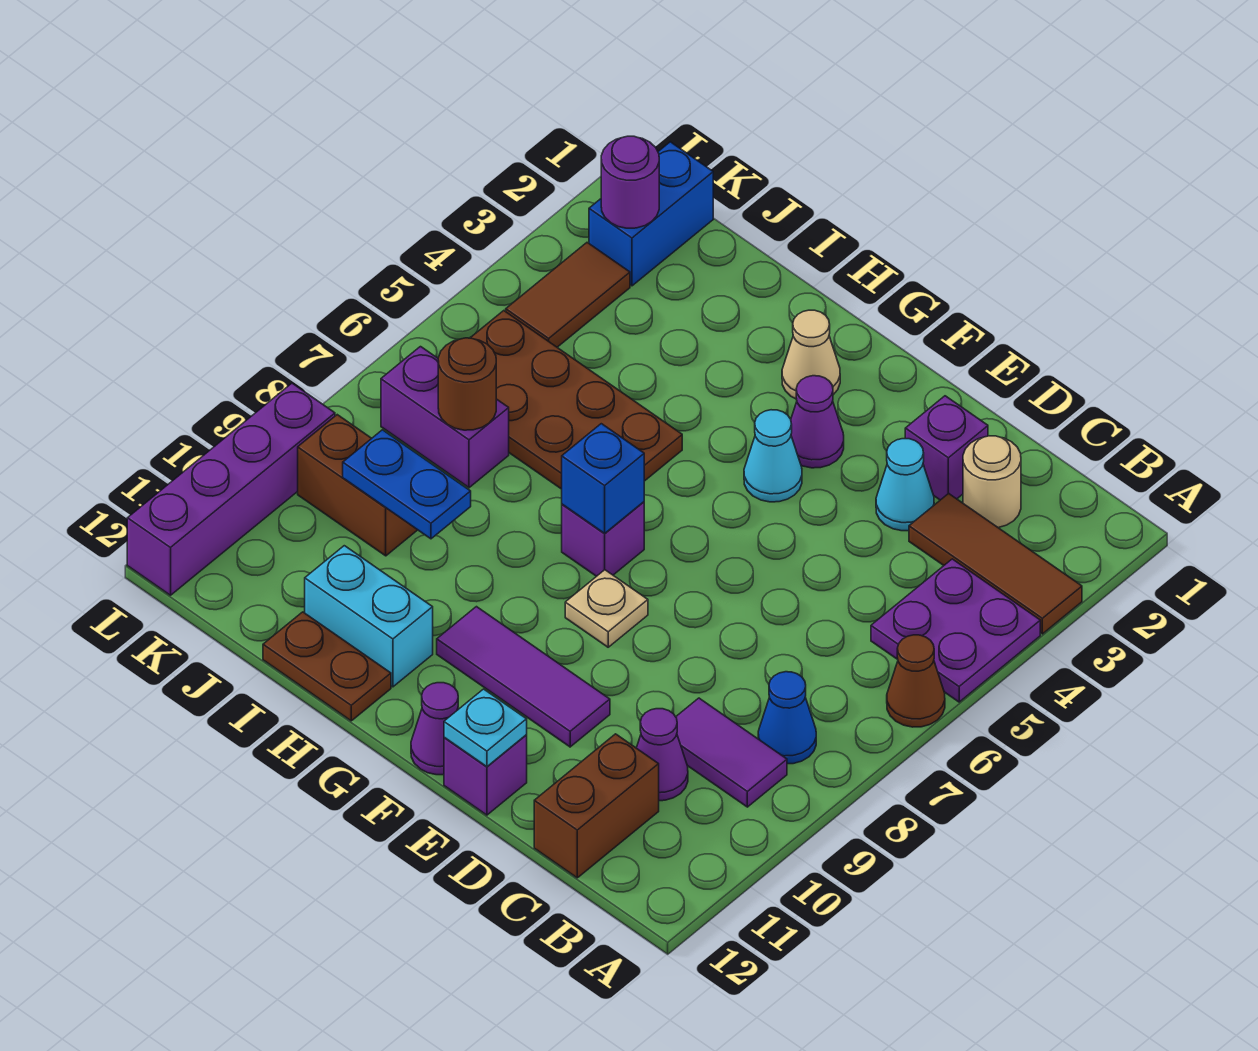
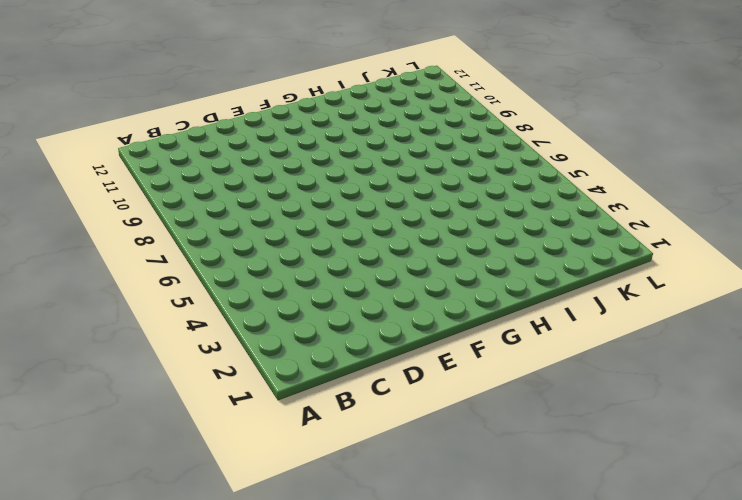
none -> brown tile A3:C3 level 1
none -> purple plate A4:B5 level 1
none -> brown cone A6 level 1
none -> blue cone B8 level 1

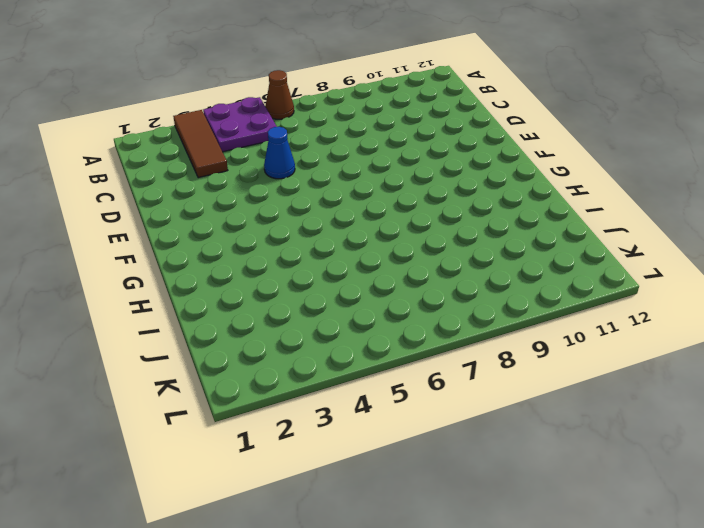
blue cone D5 level 1 -> blue cone B8 level 1
none -> purple tile B9:C9 level 1
none -> tan round brick C2 level 1
none -> purple cone C10 level 1
none -> brown brick C11:C12 level 1

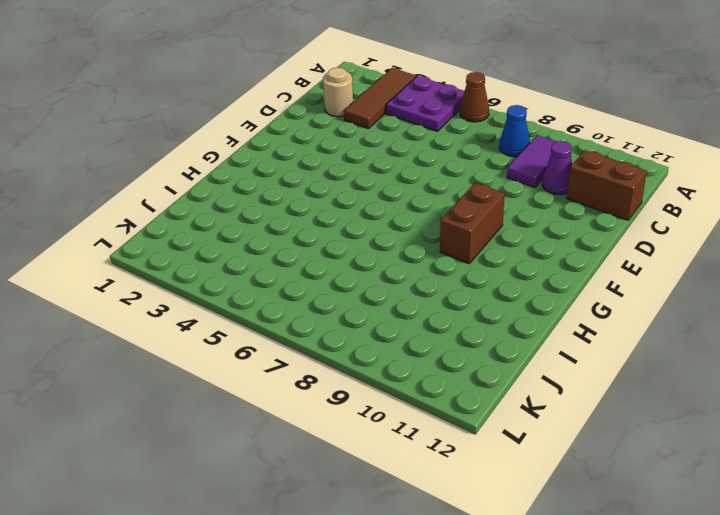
brown brick F9:G9 level 1 -> brown brick J9:K9 level 1
none -> purple brick D2 level 1
none -> cyan cone D3 level 1
none -> purple tile E10:G10 level 1
none -> purple brick E12 level 1

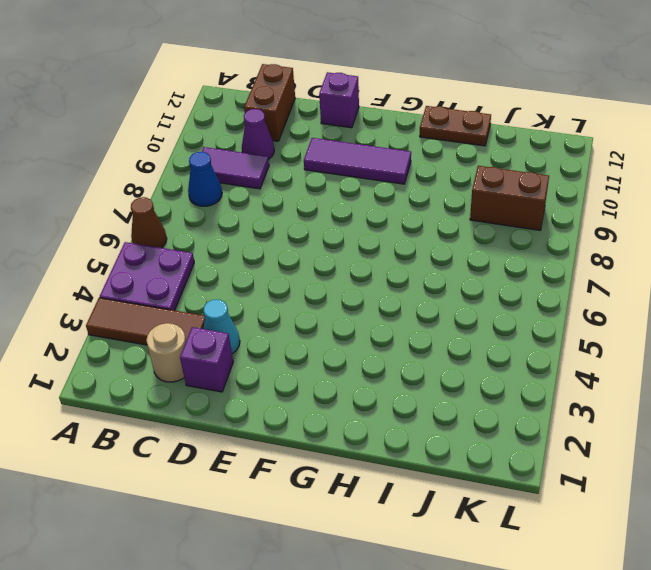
none -> purple cone F3 level 1
none -> cyan cone F4 level 1
none -> tan plate F8 level 1
none -> purple cone F12 level 1

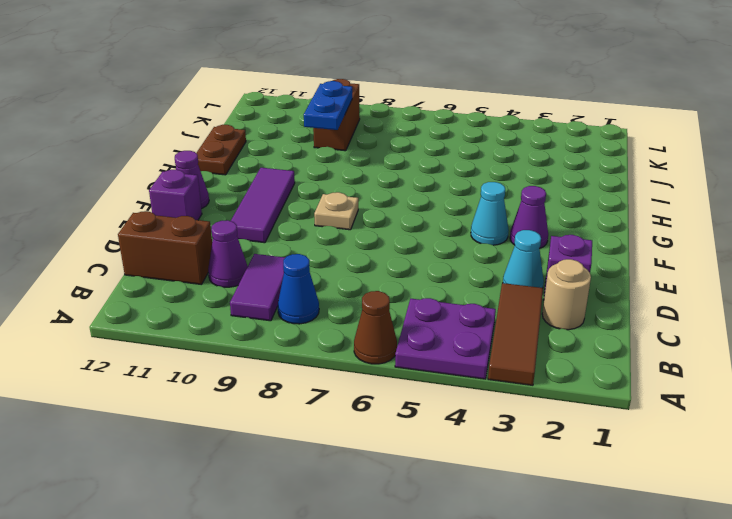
none -> tan cone G2 level 1
none -> purple brick G7 level 1
none -> brown plate H5:K6 level 1
none -> cyan brick H11:I11 level 1

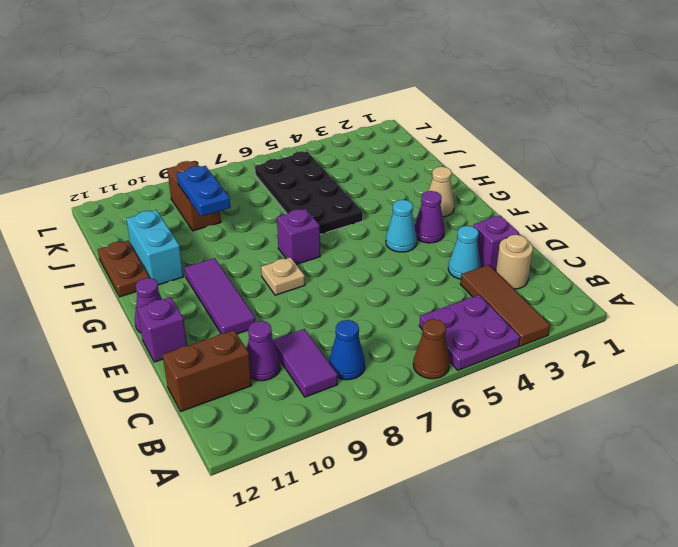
black plate H5:K6 level 1 -> brown plate H5:K6 level 1
none -> purple brick J7:K7 level 1
none -> blue brick K1:K2 level 1
none -> brown tile K3:K4 level 1
none -> purple brick L9:L12 level 1

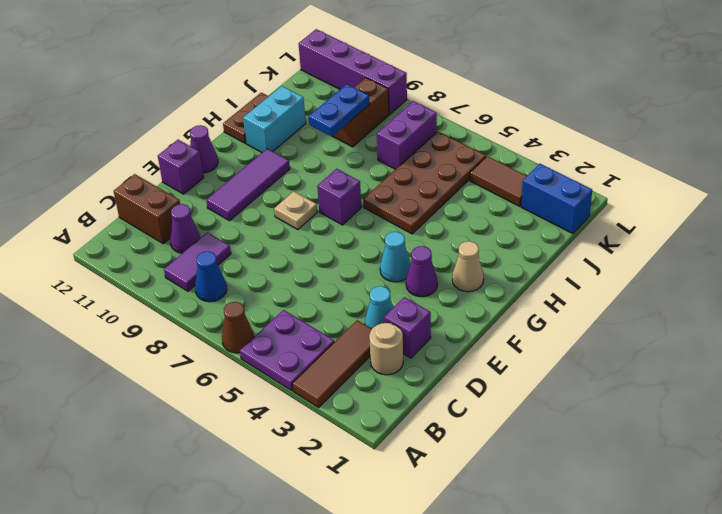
none -> cyan plate E12 level 2
none -> blue brick G7 level 2
none -> brown round brick J7 level 2
none -> purple round brick K2 level 2

